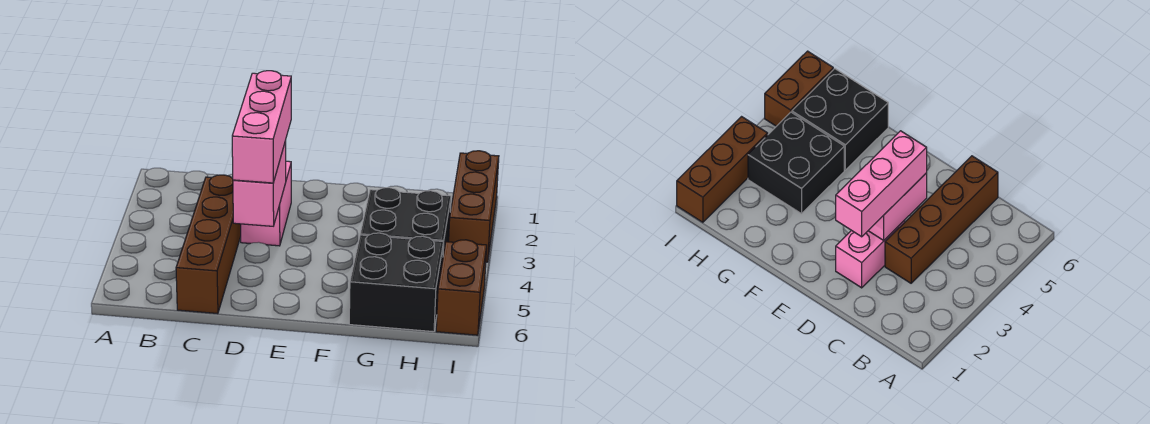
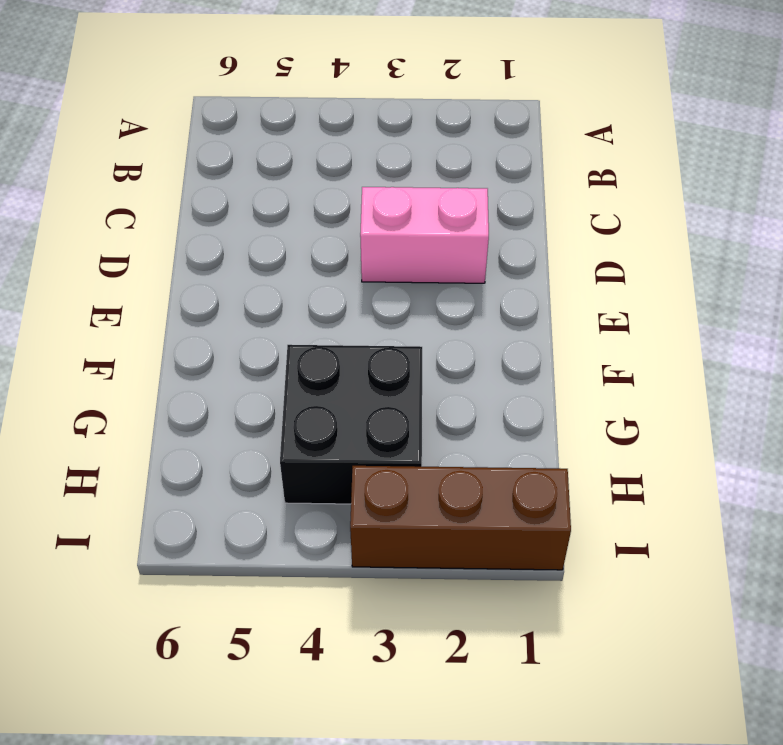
none -> brown brick C3:C6 level 1
none -> black brick G5:H6 level 1

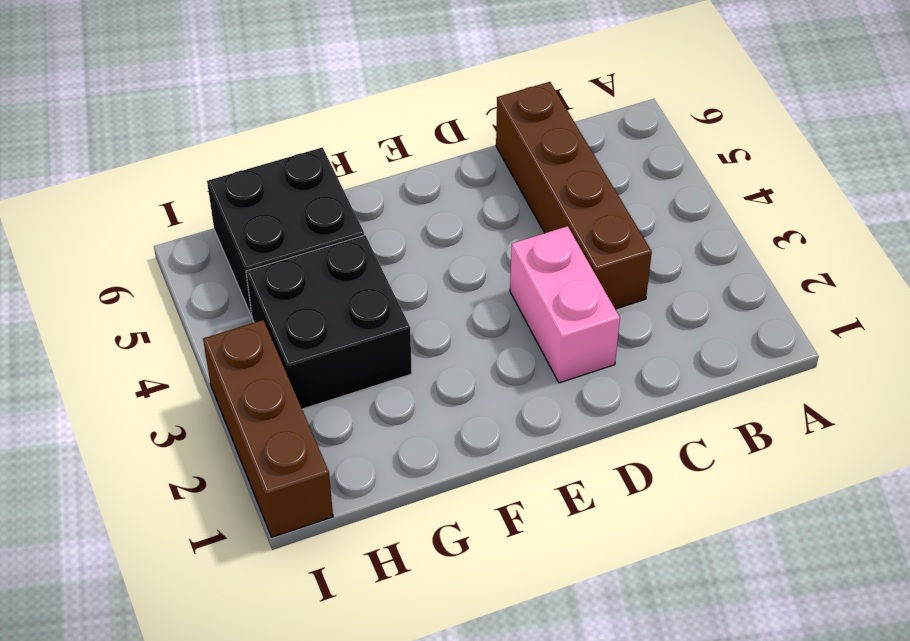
none -> brown brick I5:I6 level 1
none -> pink brick D3:D4 level 2

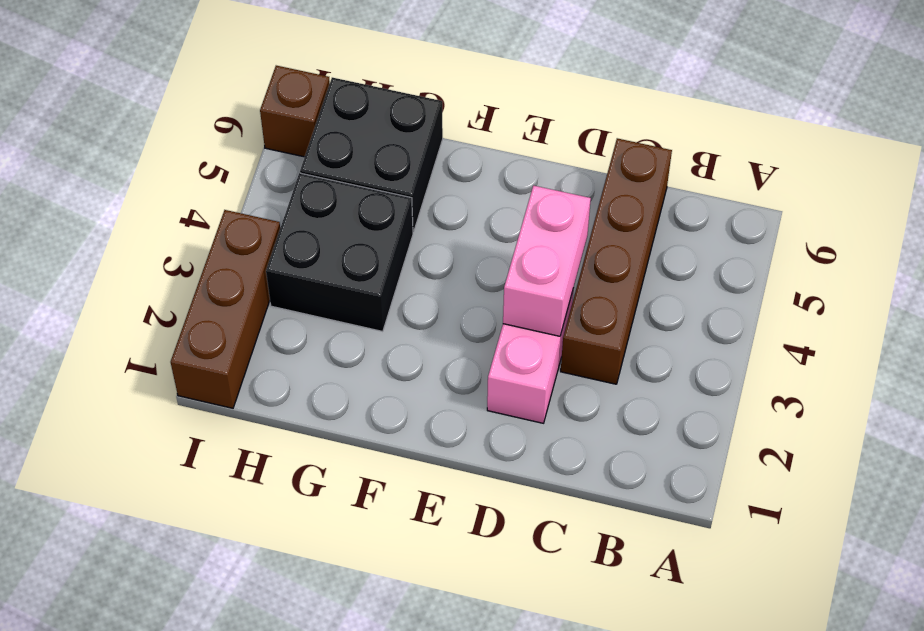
brown brick I6 level 1 -> brown brick I5:I6 level 1
none -> pink brick D2:D4 level 3

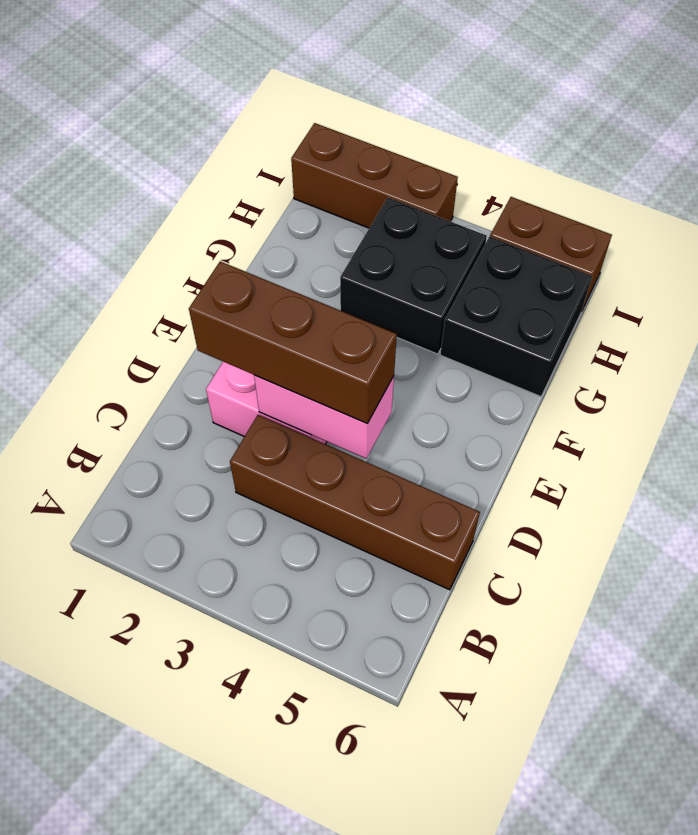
brown brick D2:D4 level 3 -> pink brick D2:D4 level 3

